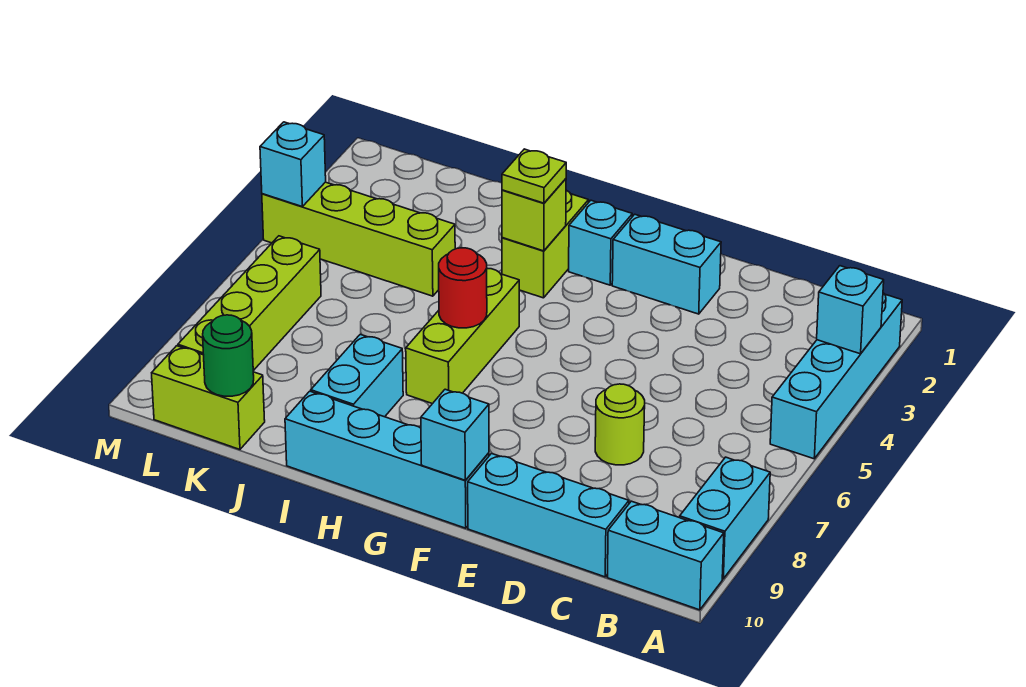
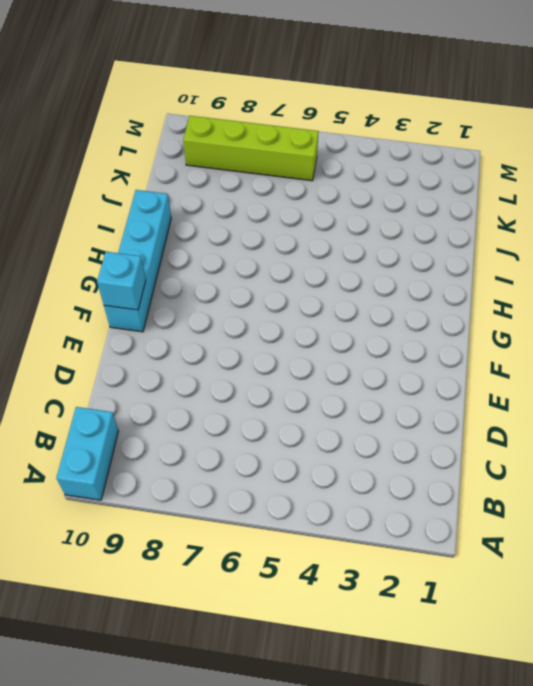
none -> cyan brick A2:A5 level 1
none -> cyan brick A8:A9 level 1
none -> cyan brick C10:E10 level 1

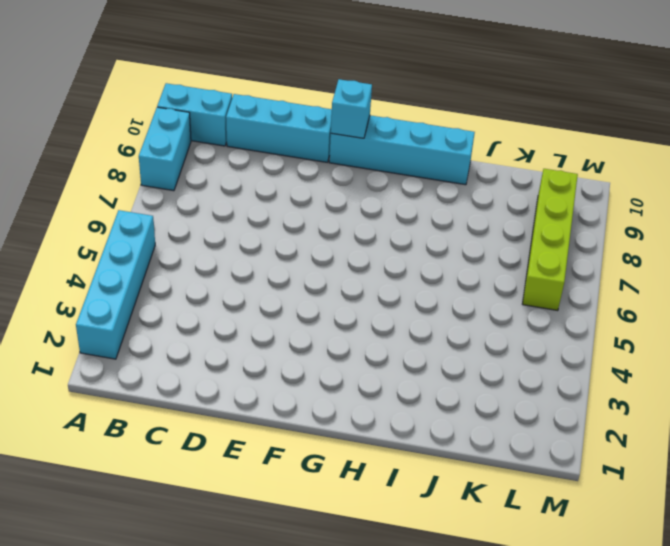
none -> lime round brick D7 level 1
none -> cyan brick E2:F2 level 1
none -> cyan brick G2 level 1

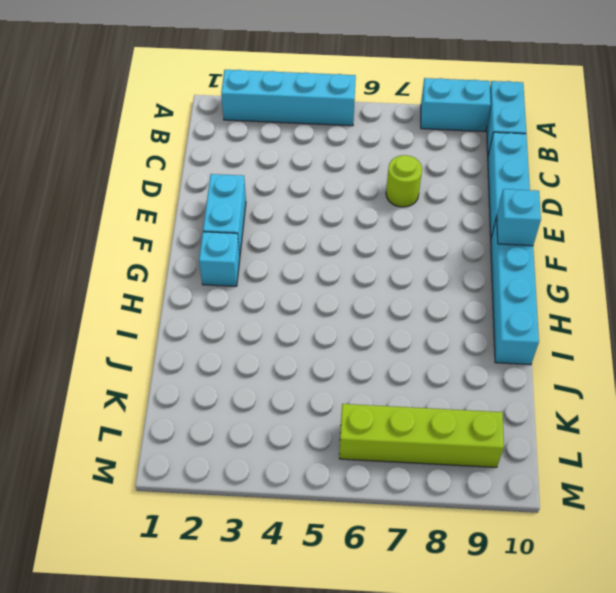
none -> lime brick H2:H3 level 1
none -> lime brick H5:H7 level 1
none -> cyan brick I8:I9 level 1

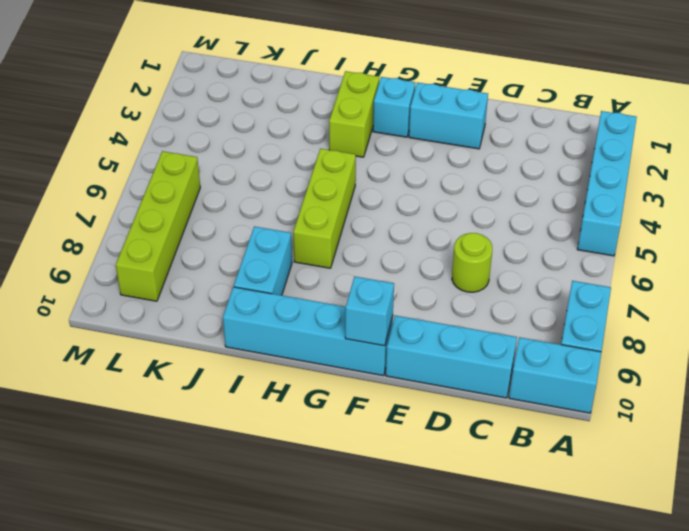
none -> lime brick J4:M4 level 1
none -> lime brick K10:L10 level 1
none -> cyan brick A3 level 2

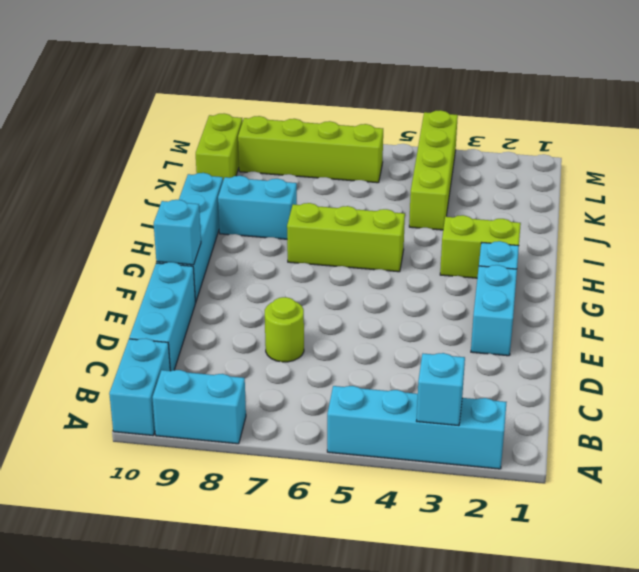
none -> lime brick H3 level 2
none -> red round brick H6 level 2
none -> green round brick K10 level 2

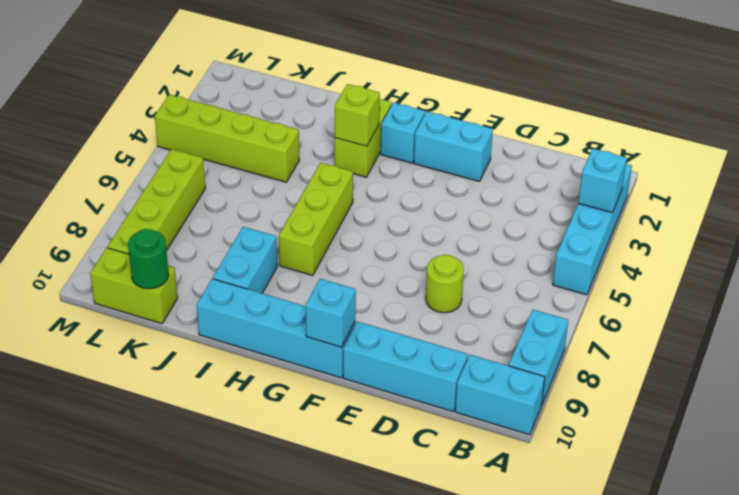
none -> red round brick H6 level 2
none -> cyan brick M4 level 2
none -> lime plate H3 level 3

